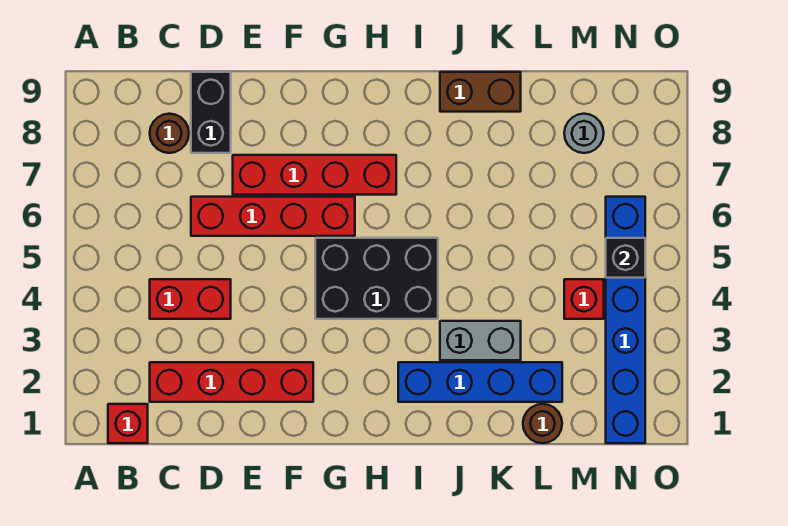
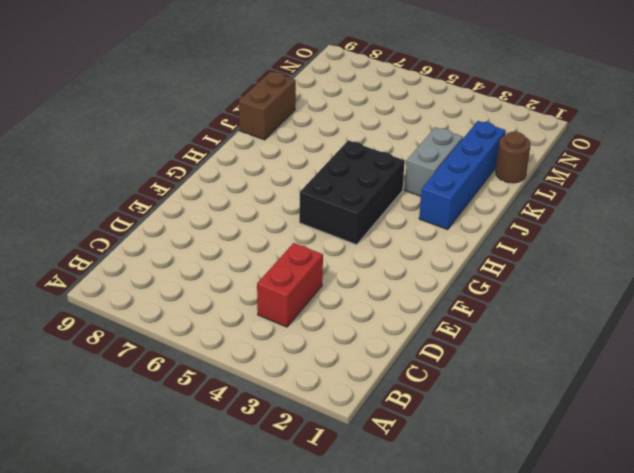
none -> red brick B1 level 1
none -> red brick C2:F2 level 1
none -> brown round brick C8 level 1

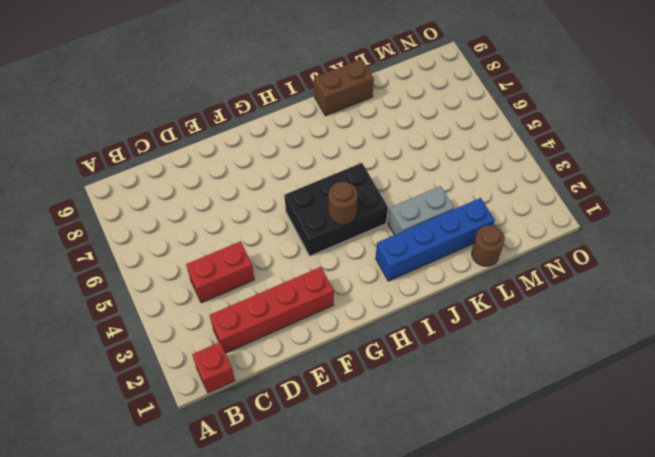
brown round brick H4 level 2 -> brown round brick C8 level 1
none -> red brick D6:G6 level 1
none -> black brick D8:D9 level 1
none -> red brick E7:H7 level 1

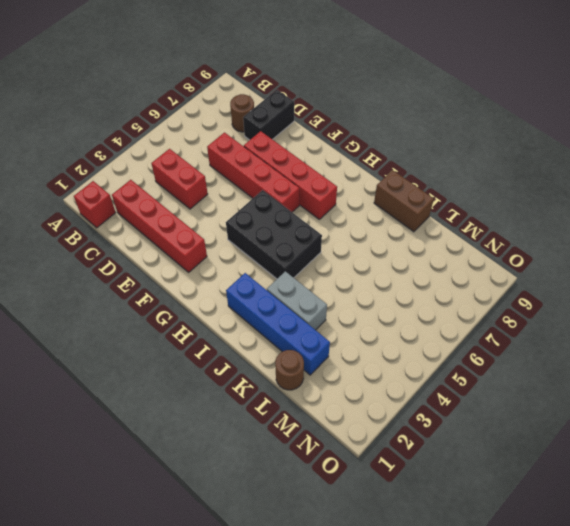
none -> red brick M4 level 1
none -> grey round brick M8 level 1
none -> blue brick N1:N6 level 1

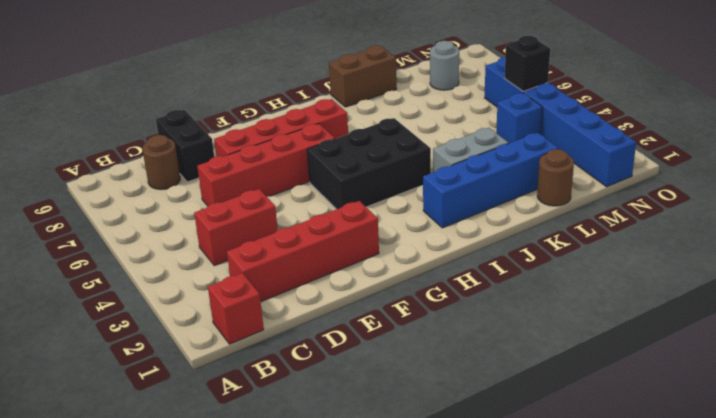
blue brick M4 level 1 -> red brick M4 level 1

